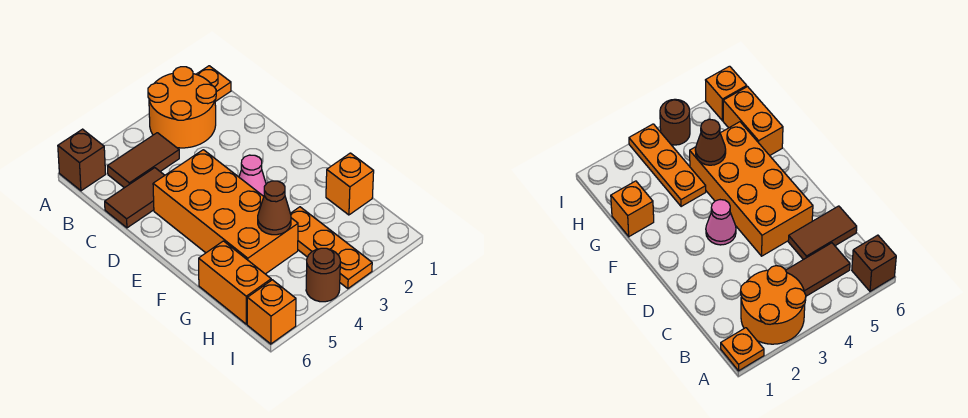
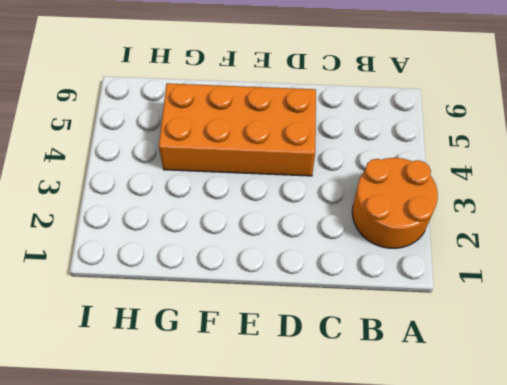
none -> orange plate A1 level 1
none -> brown brick A6 level 1
none -> brown tile B4:B5 level 1

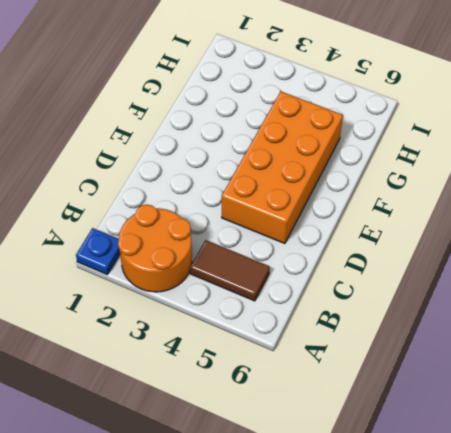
blue plate A1 level 1 -> orange plate A1 level 1
none -> brown brick A6 level 1
none -> brown tile C5:C6 level 1
none -> pink cone E3 level 1

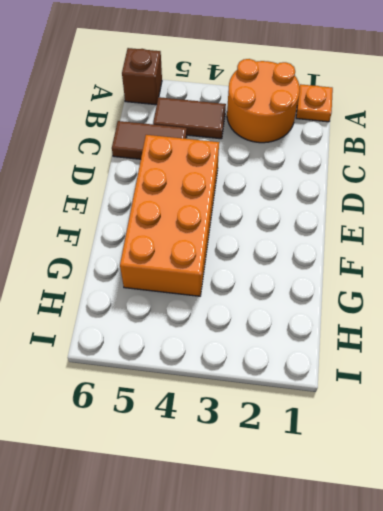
none -> pink cone E3 level 1
none -> orange brick G1 level 1
none -> orange plate G3:I3 level 1

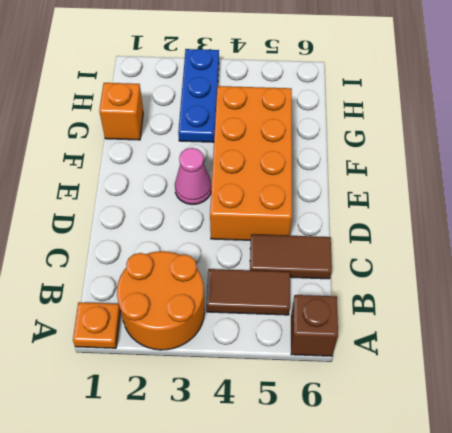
blue plate G3:I3 level 1 -> orange plate G3:I3 level 1
none -> orange brick G6:H6 level 1
none -> brown round brick I4 level 1
none -> orange brick I6 level 1

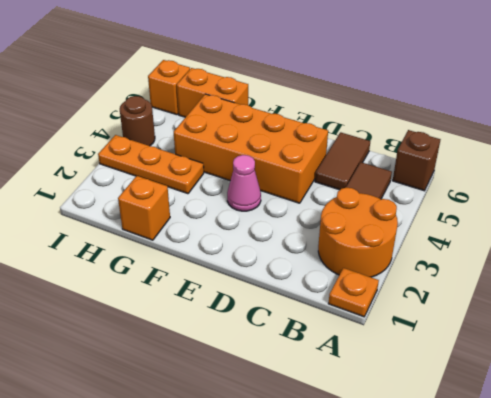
none -> brown cone G4 level 2

